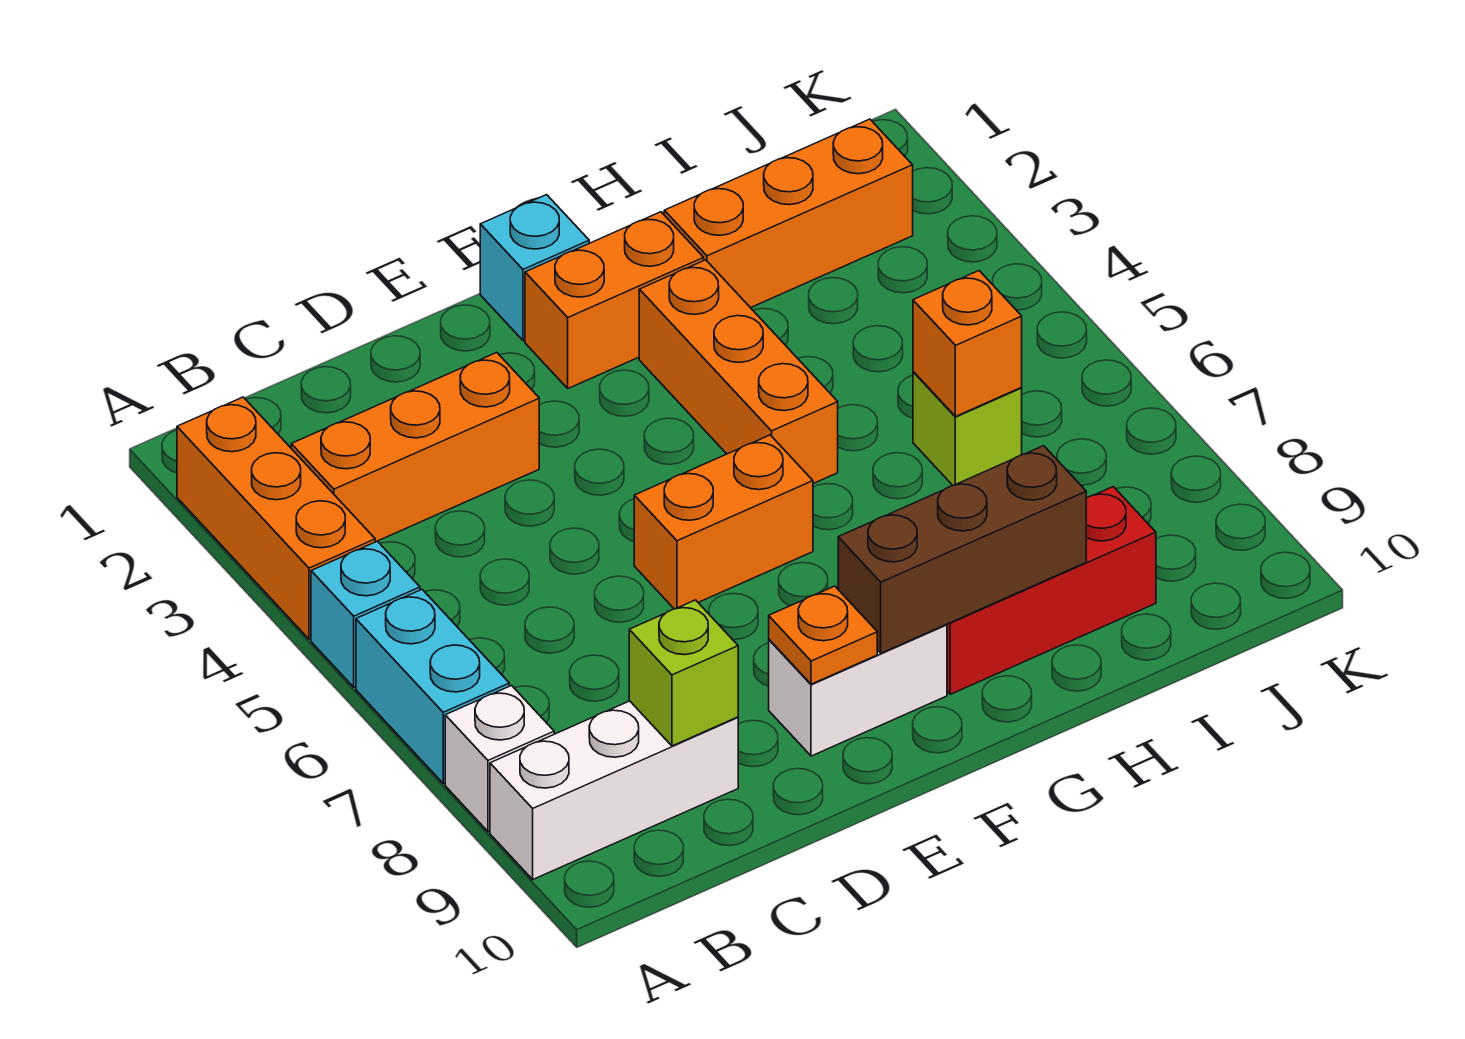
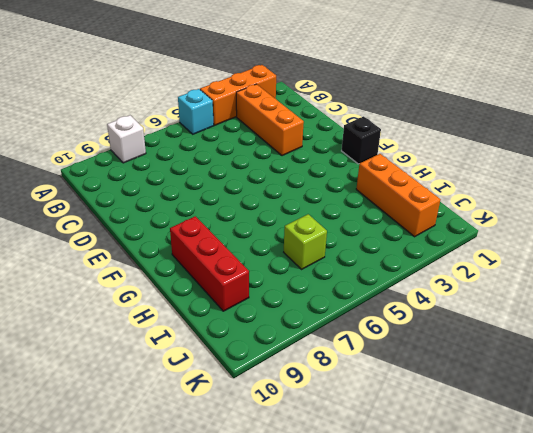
black brick F1 level 1 -> cyan brick F1 level 1
none -> cyan brick A6:A7 level 1
none -> white brick A9:C9 level 1
none -> orange brick E6:F6 level 1

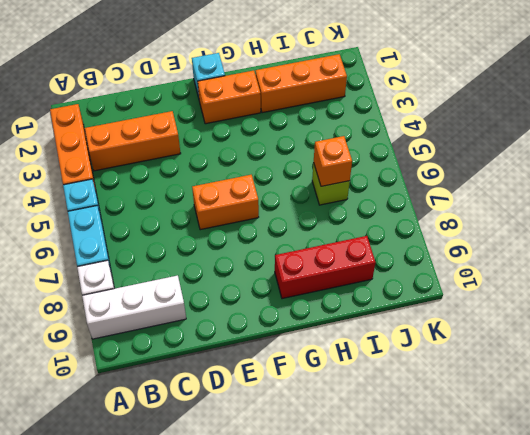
none -> white brick E9:F9 level 1
none -> orange brick G3:G5 level 1
none -> lime brick C9 level 2

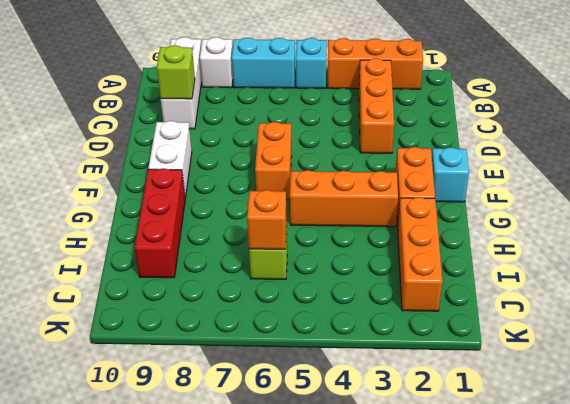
none -> orange plate E9 level 2
none -> brown brick F9:H9 level 2

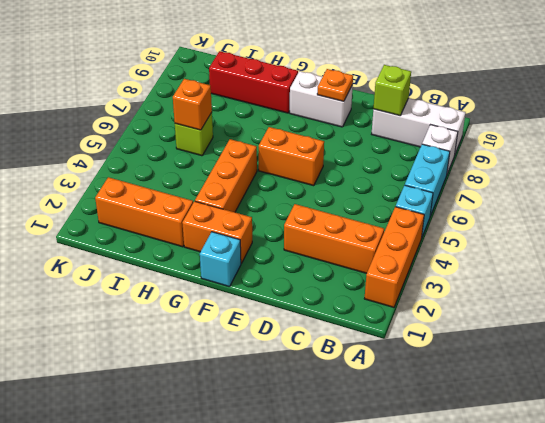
none -> brown brick F9:H9 level 2

